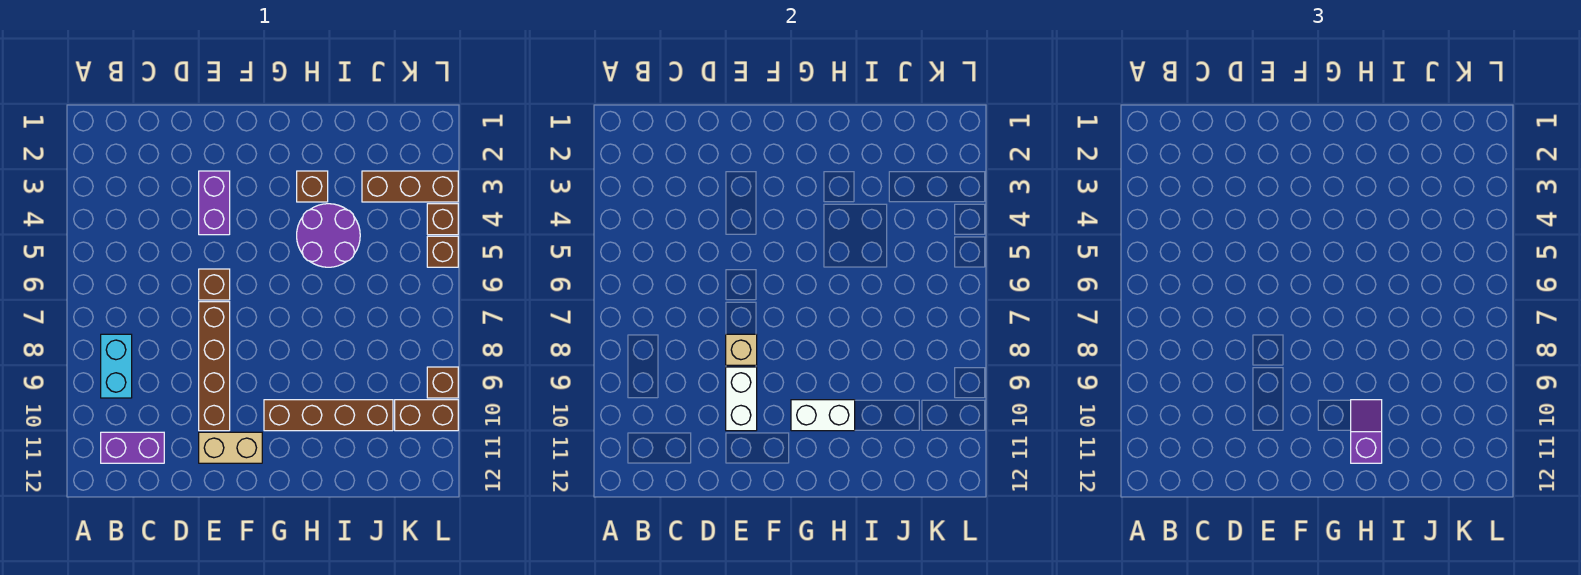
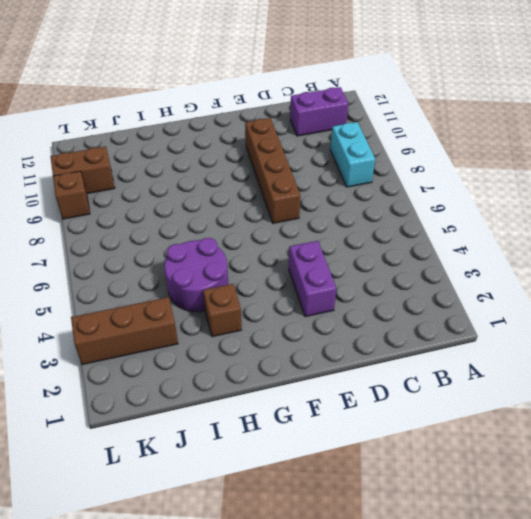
none -> brown brick E6 level 1
none -> tan brick E11:F11 level 1
none -> brown brick G10:J10 level 1

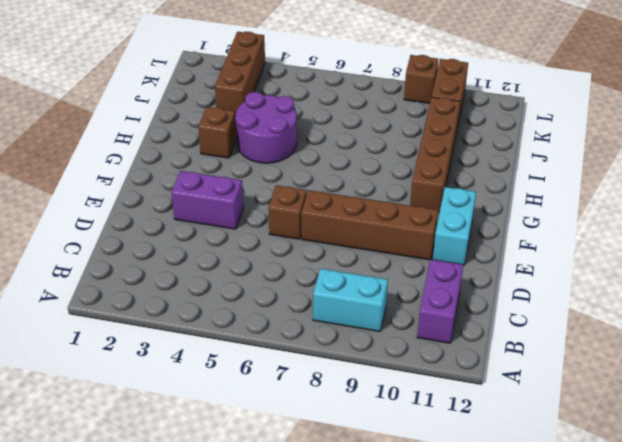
cyan brick E11:F11 level 1 -> tan brick E11:F11 level 1
none -> brown brick L4 level 1
none -> brown brick L5 level 1
none -> tan brick E8 level 2

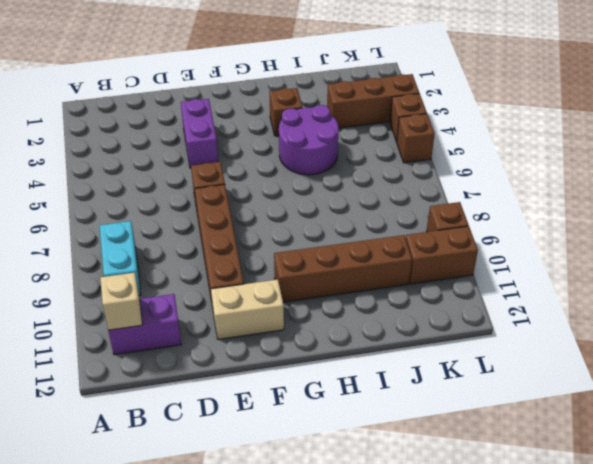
tan brick B11 level 2 -> tan brick E8 level 2
none -> white brick E9:E10 level 2
none -> white brick G10:H10 level 2
none -> purple slope H10:H11 level 3 top 11

